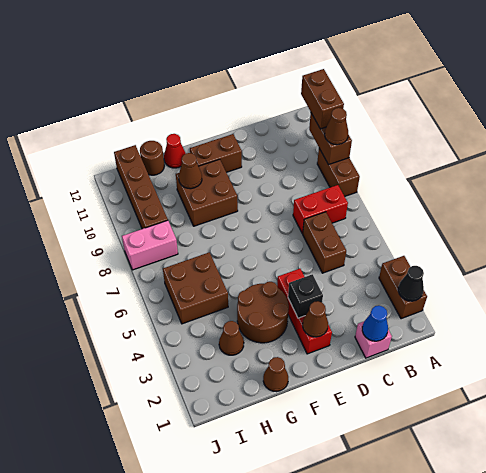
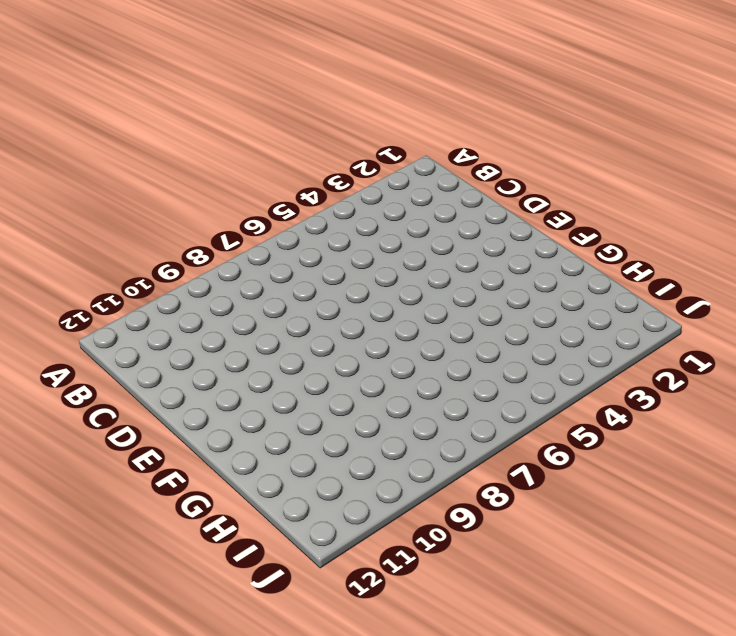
none -> brown brick A2:A3 level 1
none -> brown brick A8:A9 level 1
none -> red brick B7:C7 level 1

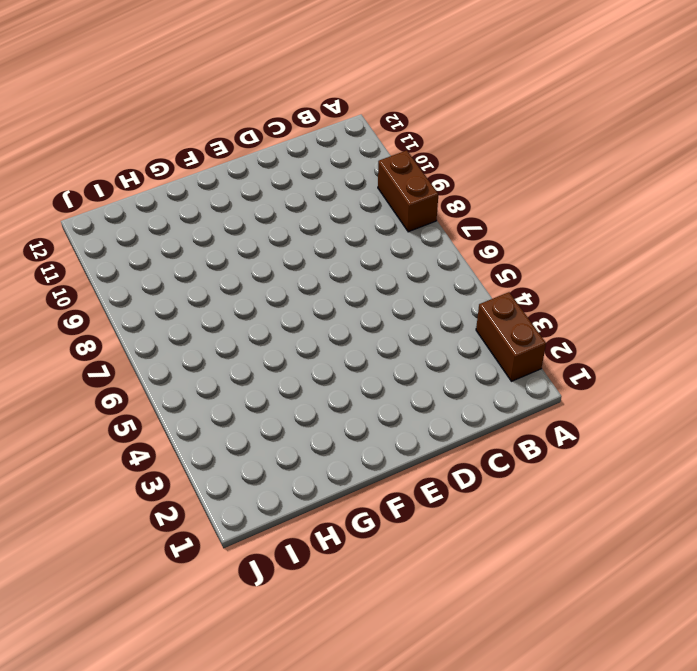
none -> red brick B7:C7 level 1
none -> pink brick C1 level 1
none -> brown brick C5:C6 level 1

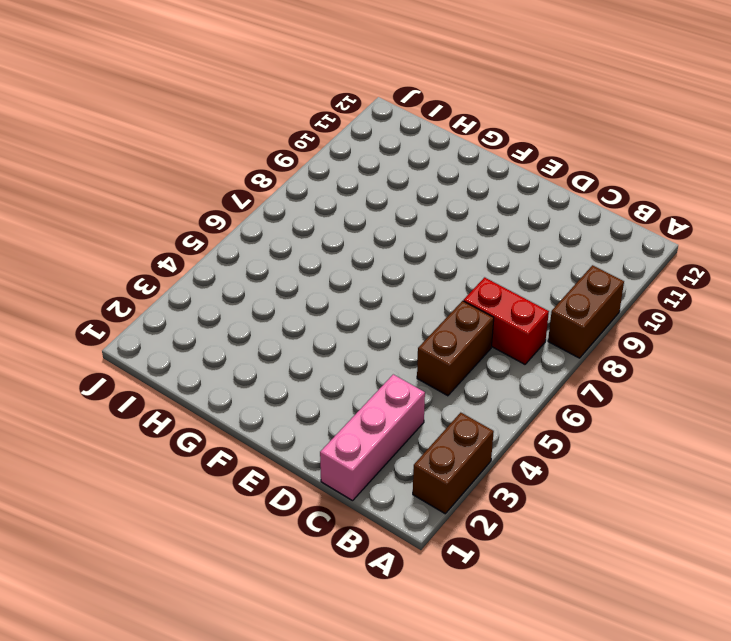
pink brick C1:C3 level 1 -> pink brick C1 level 1
none -> red brick E2:E4 level 1
none -> brown brick E11:F11 level 1
none -> brown round brick F3:G4 level 1

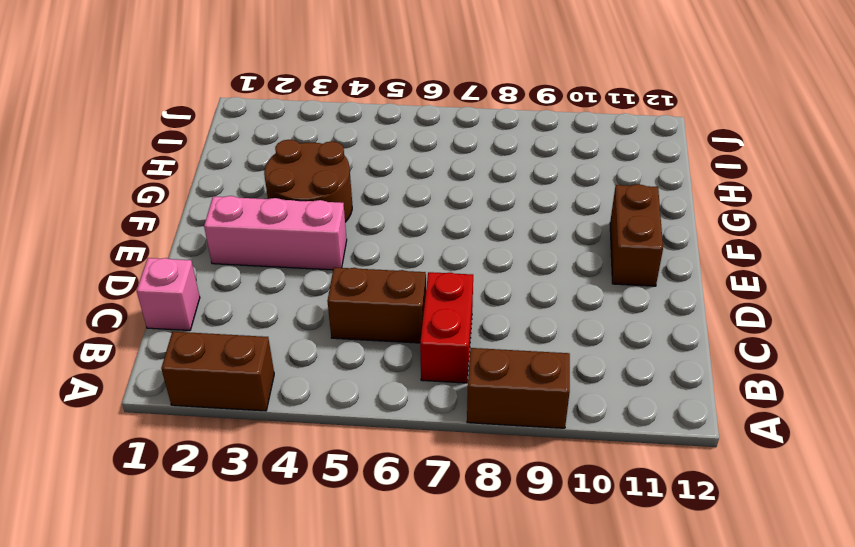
pink brick E2:E4 level 1 -> red brick E2:E4 level 1
none -> brown brick F9:G10 level 1
none -> brown cone G1 level 1
none -> red cone G12 level 1

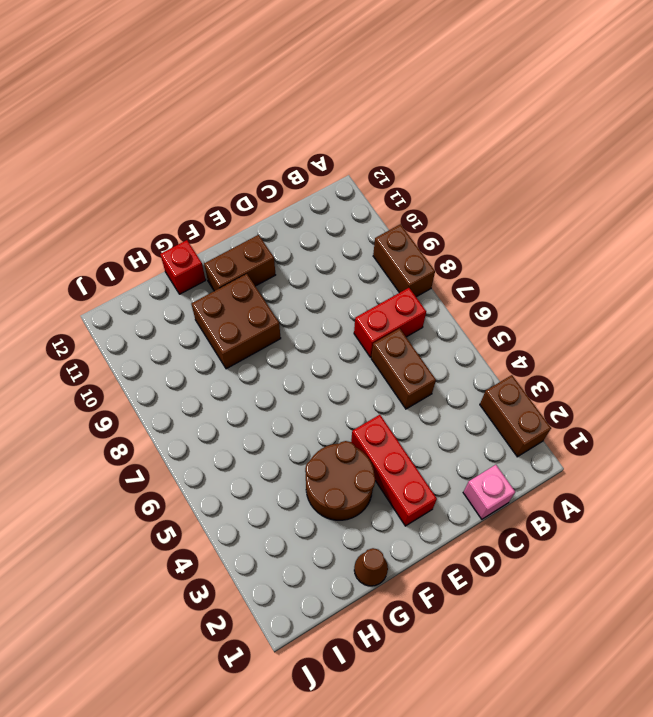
red brick G12 level 1 -> red cone G12 level 1
none -> brown cone H3 level 1
none -> brown brick H5:I6 level 1
none -> brown round brick H12 level 1

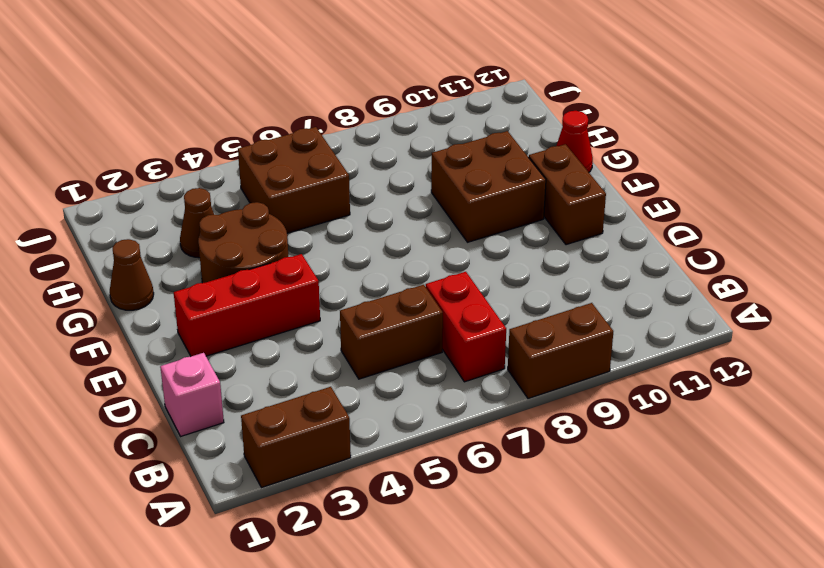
none -> brown round brick H12 level 1
none -> pink brick I8:J8 level 1
none -> brown brick I9:I12 level 1

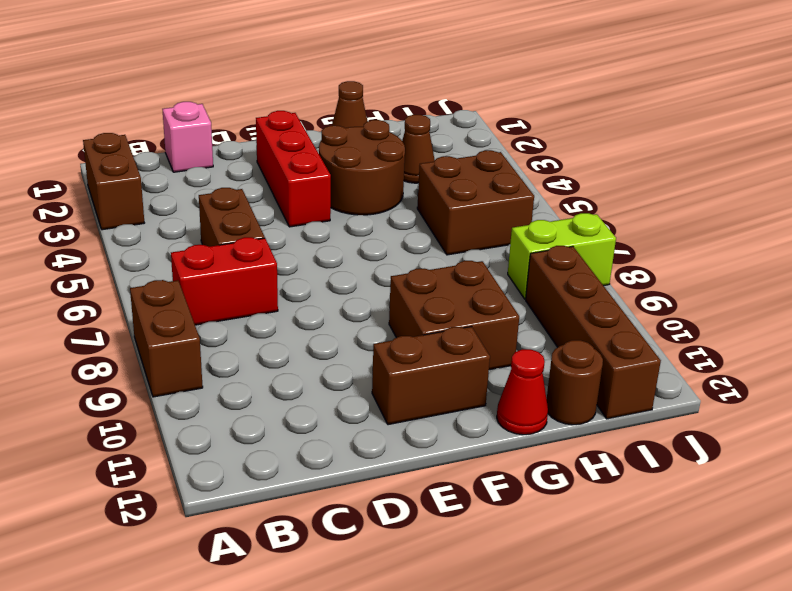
lime brick I8:J8 level 1 -> pink brick I8:J8 level 1
none -> black cone A2 level 2
none -> brown brick A9:A10 level 2
none -> blue cone C1 level 2

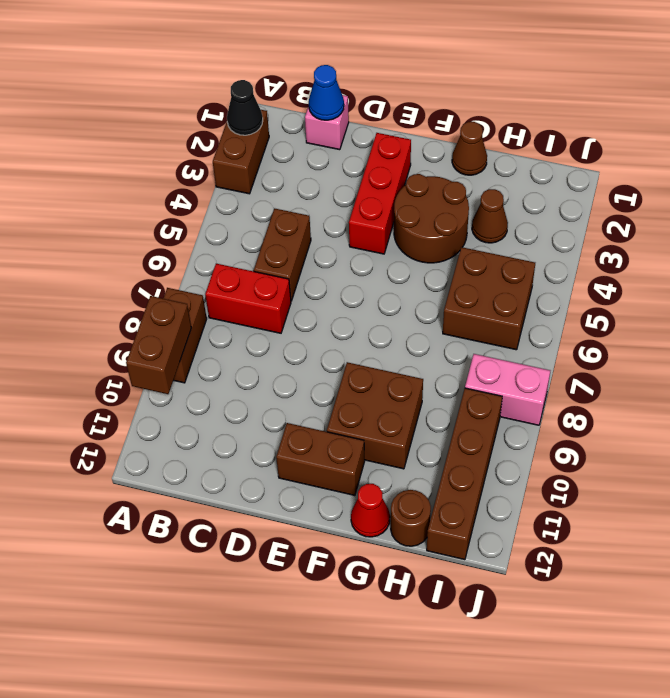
none -> brown cone E2 level 2
none -> black brick E3 level 2
none -> brown cone G10 level 2

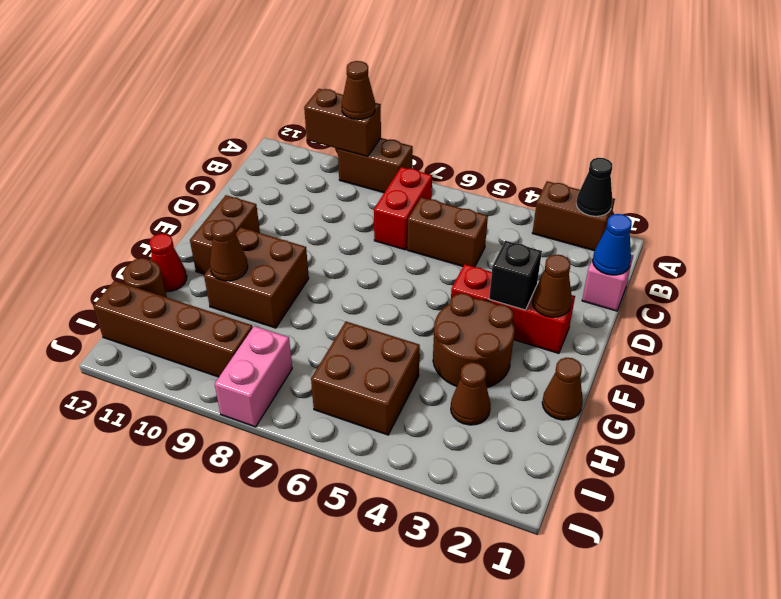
none -> brown brick A10:A11 level 3

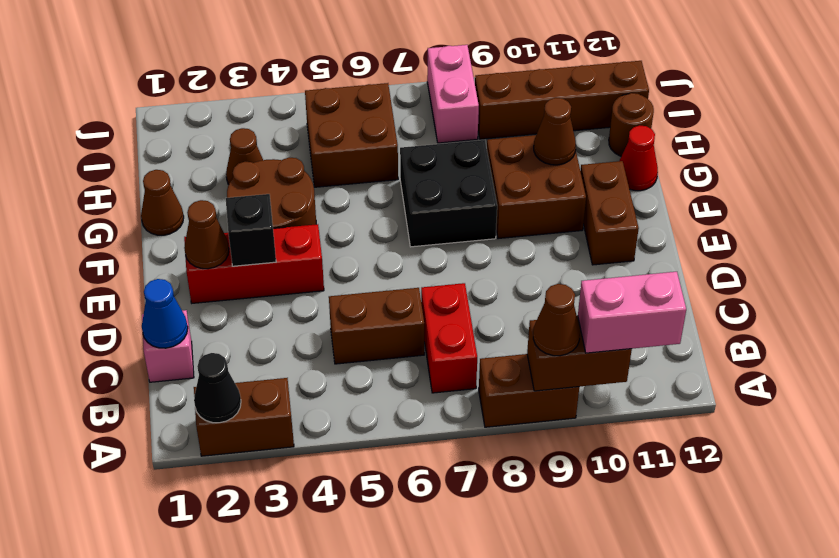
pink brick A10:A11 level 3 -> brown brick A10:A11 level 3
black brick F7:G8 level 1 -> none

